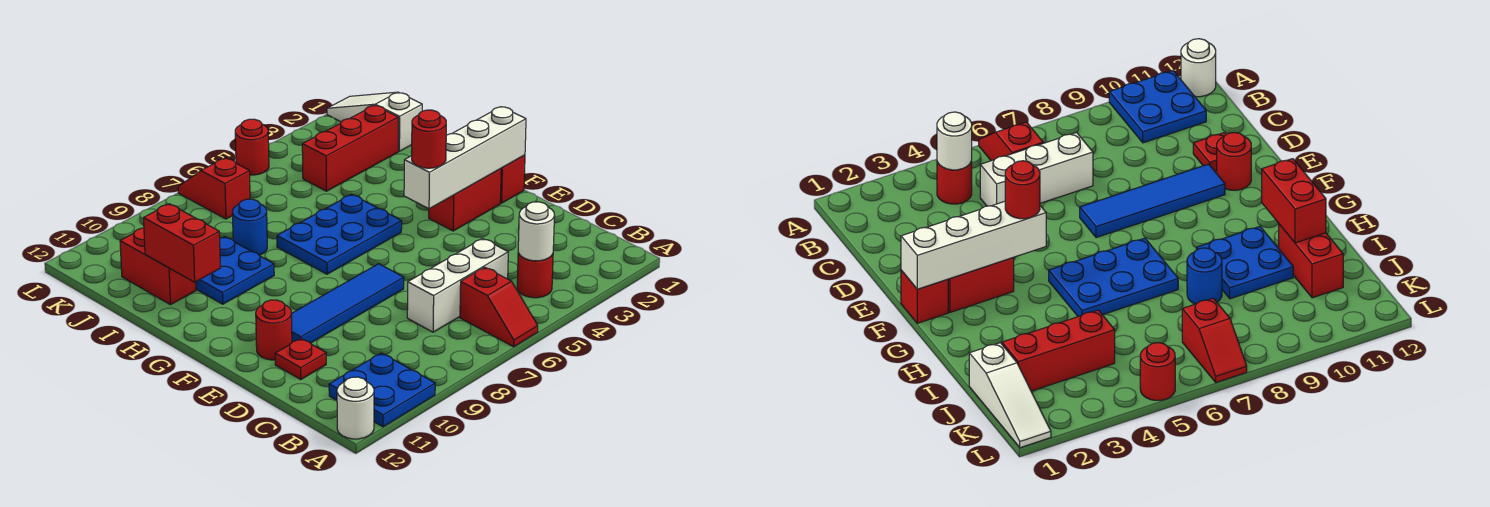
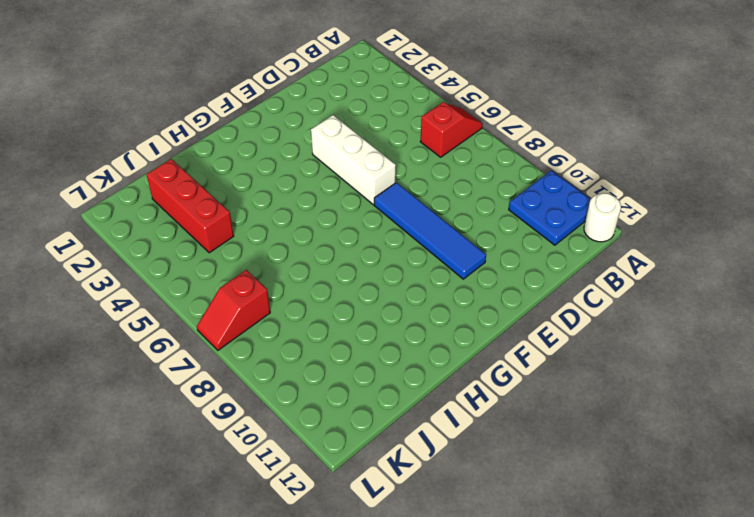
white brick E4:E6 level 1 -> white brick C5:C7 level 1
none -> red round brick B4 level 1
none -> red plate D11 level 1
none -> red round brick E11 level 1

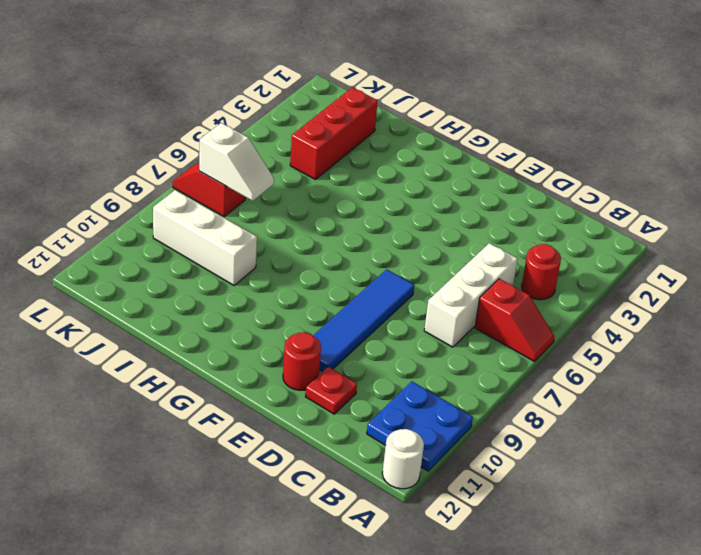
white brick I9:K9 level 1 -> blue plate H9:I10 level 1
white slope J7:K7 level 2 top K -> none
none -> red brick F1 level 1
none -> red brick F2:F3 level 1
none -> blue plate G5:H7 level 1

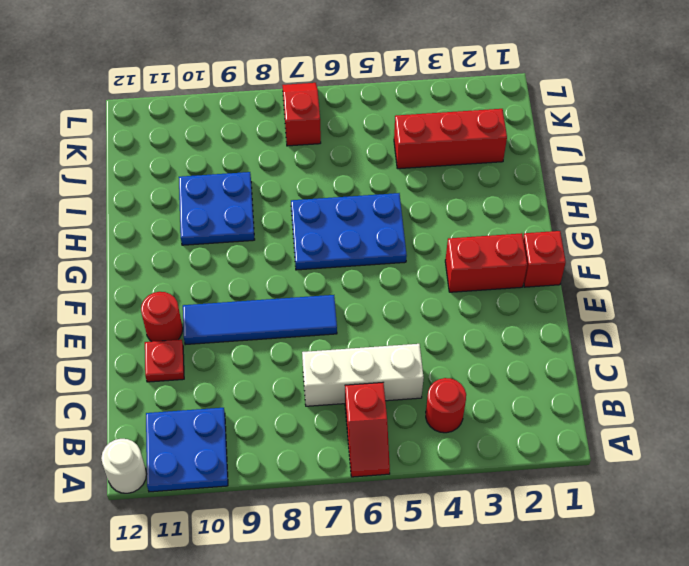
none -> blue round brick I8 level 1
none -> red brick I11:J11 level 1
none -> white slope J1:L1 level 1 top J

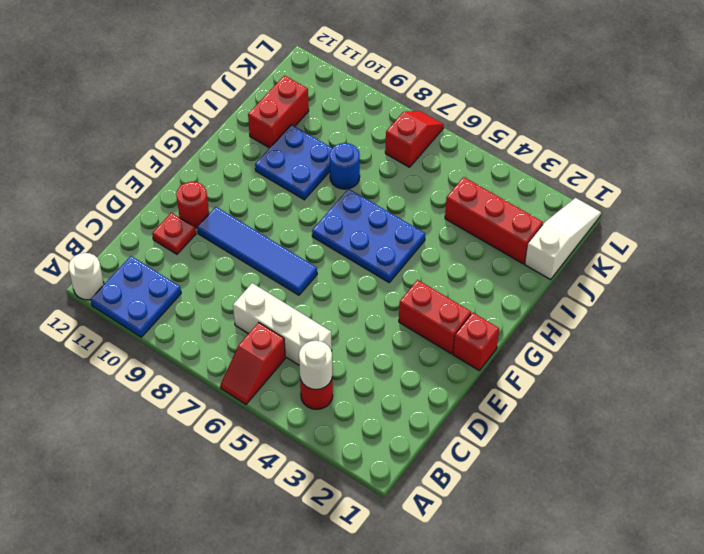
none -> red round brick L5 level 1
none -> white brick F1:F4 level 2
none -> red brick H11:I11 level 2

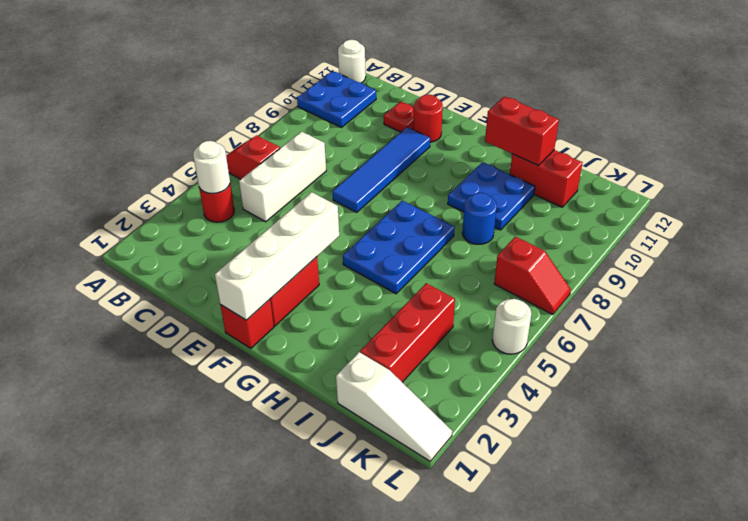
white round brick L5 level 1 -> red round brick L5 level 1
none -> red round brick F4 level 3

